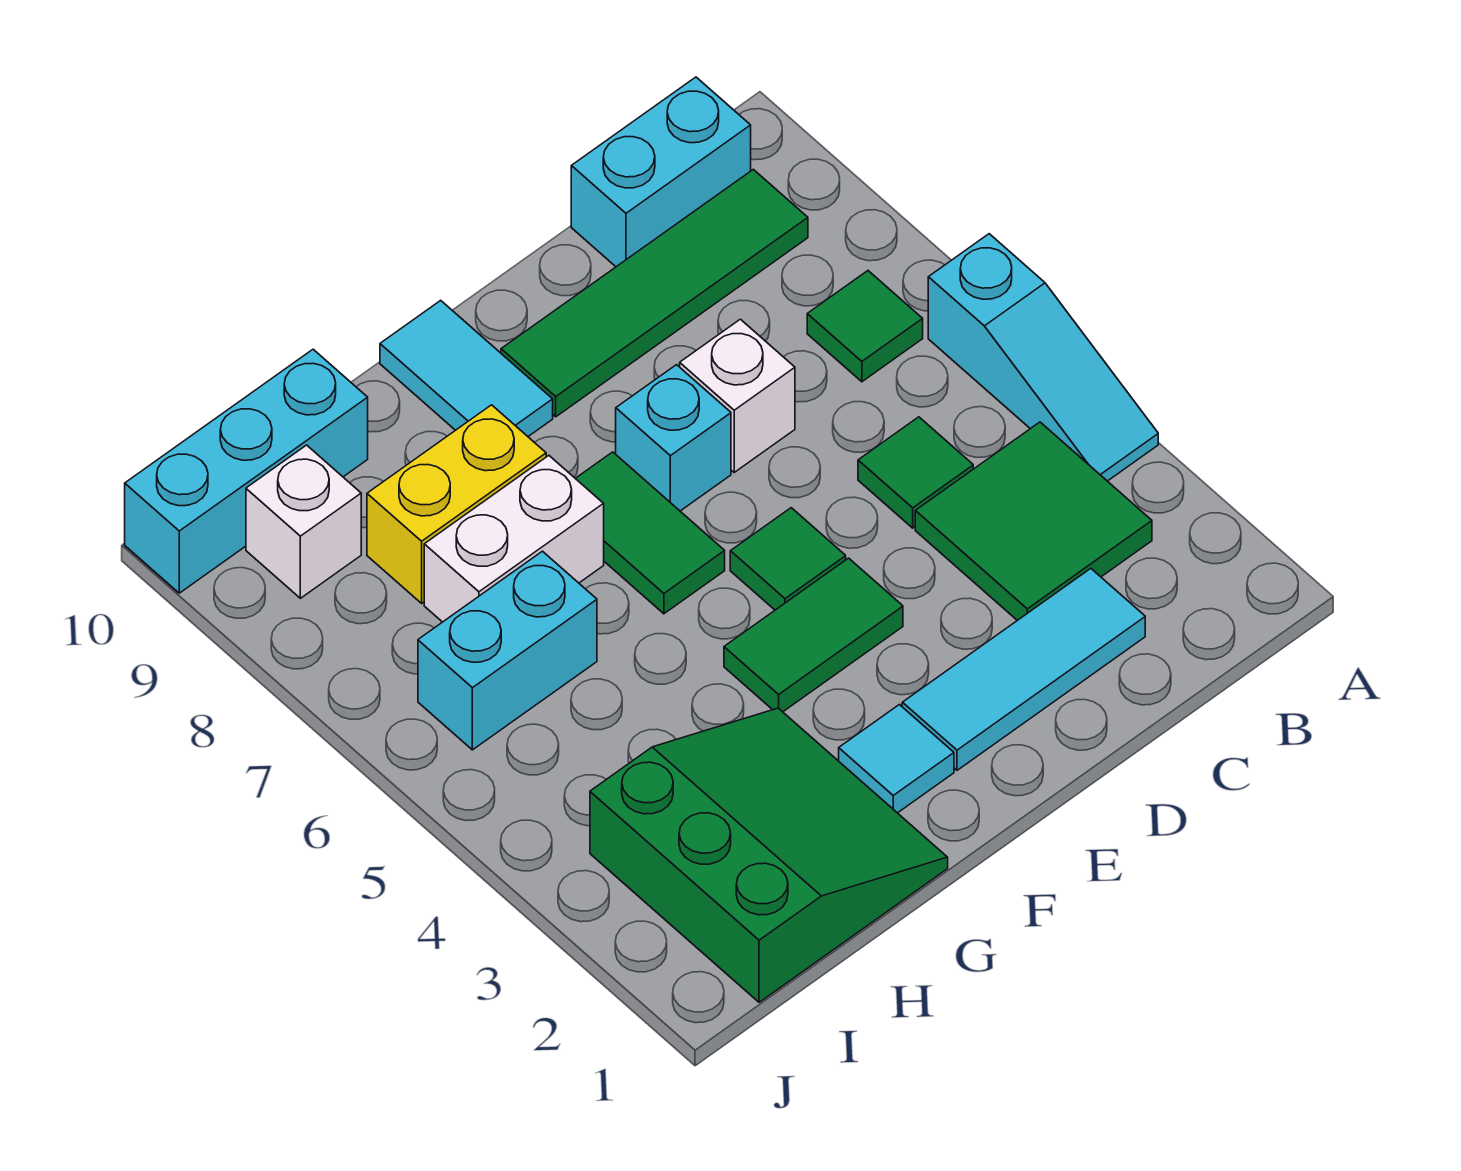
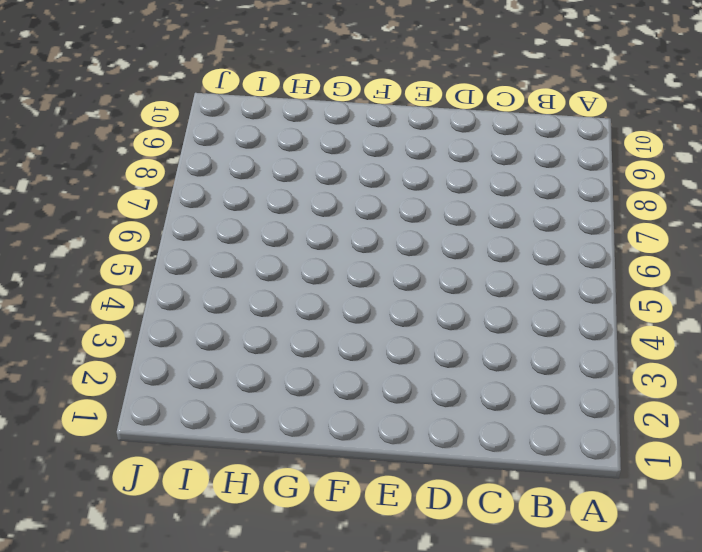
none -> cyan slope A4:A6 level 1 top 6
none -> green tile B3:C4 level 1
none -> green tile B7 level 1

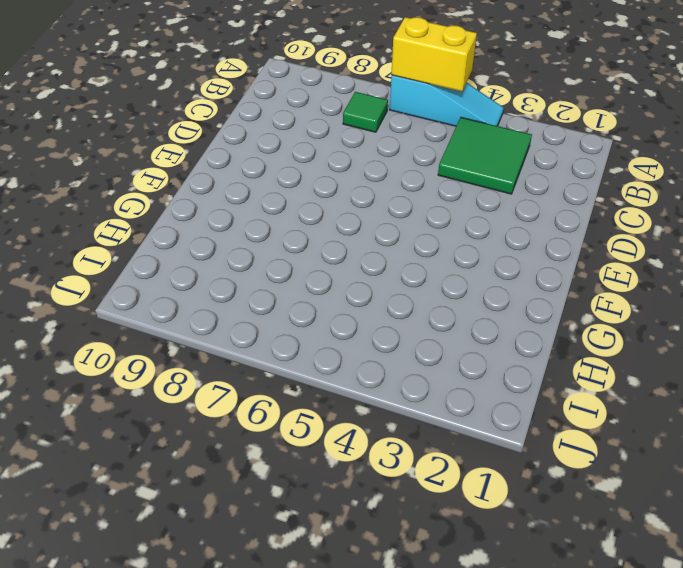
yellow brick A5:A6 level 2 -> yellow brick G8:H8 level 1
none -> green tile B9:E9 level 1
none -> cyan brick B10:C10 level 1
none -> cyan tile C2:E2 level 1

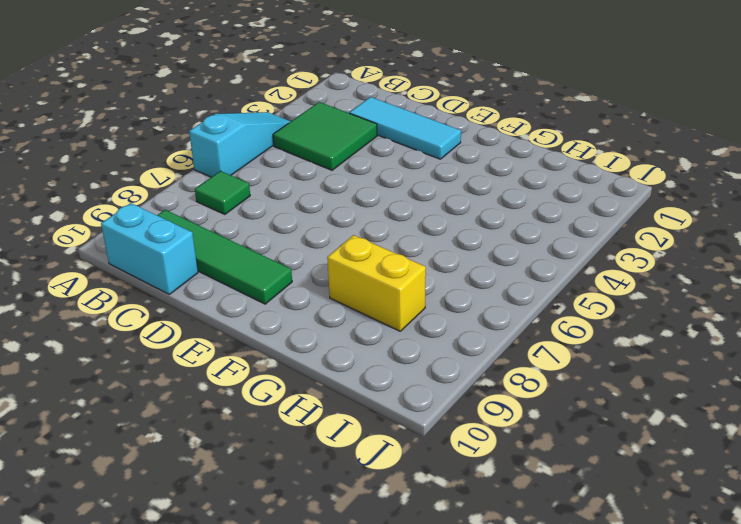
none -> green tile C5 level 1
none -> white brick D7 level 1
none -> green tile E4:F4 level 1

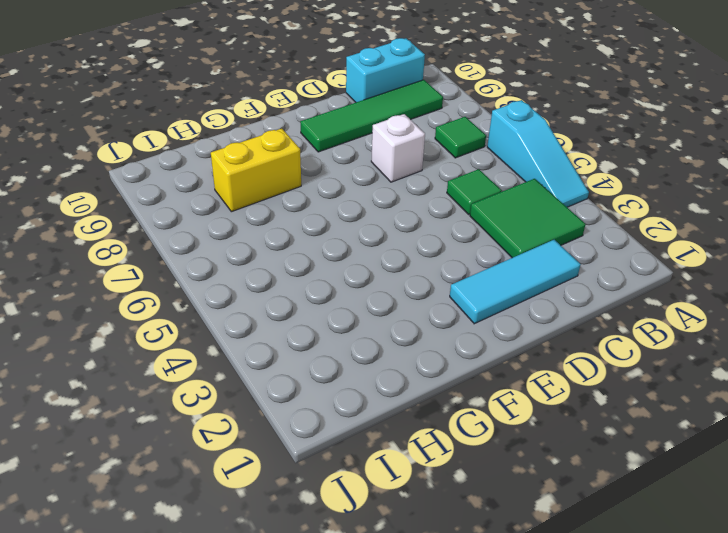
none -> green tile E4:F4 level 1
none -> green tile E5 level 1
none -> cyan brick E7 level 1

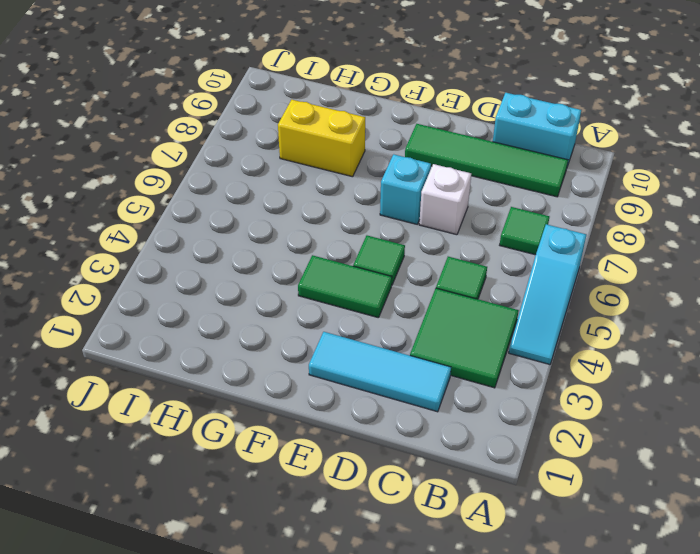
none -> cyan tile F2 level 1
none -> green tile F6:F7 level 1
none -> cyan tile F9:F10 level 1

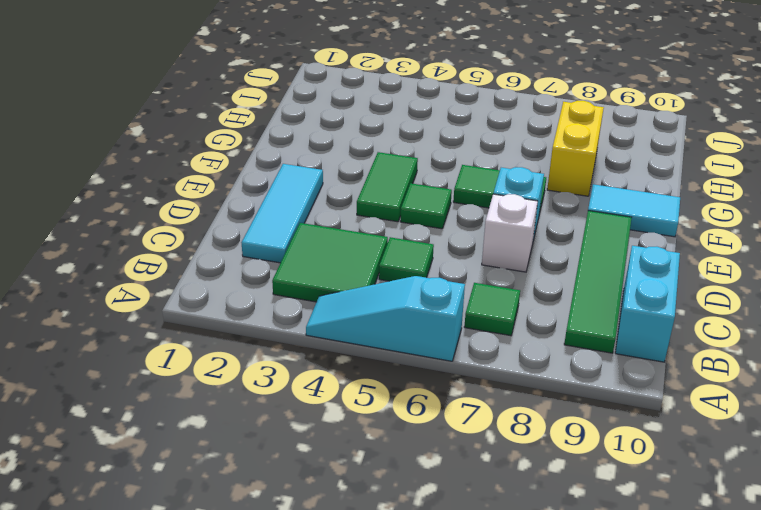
none -> cyan tile F2 level 1
none -> green slope G1:I3 level 1 top I
none -> white brick G7:H7 level 1

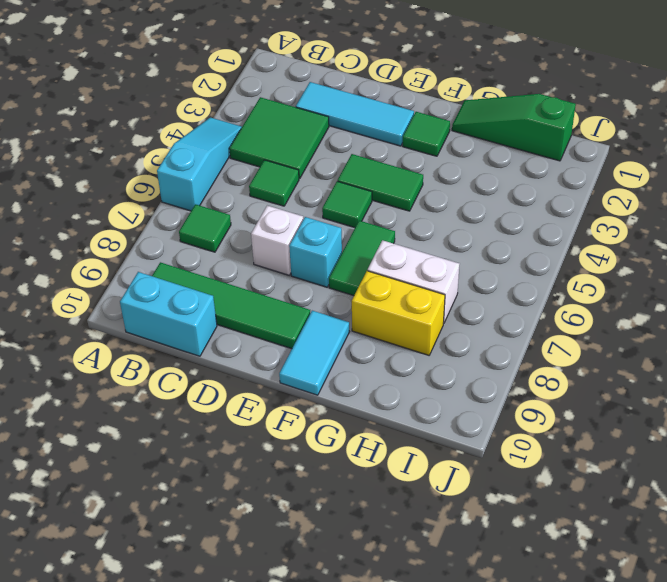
green tile F2 level 1 -> cyan tile F2 level 1
green slope G1:I1 level 1 top I -> green slope G1:I3 level 1 top I
none -> cyan brick H6:I6 level 1
none -> cyan brick H10:J10 level 1
none -> white brick I9 level 1

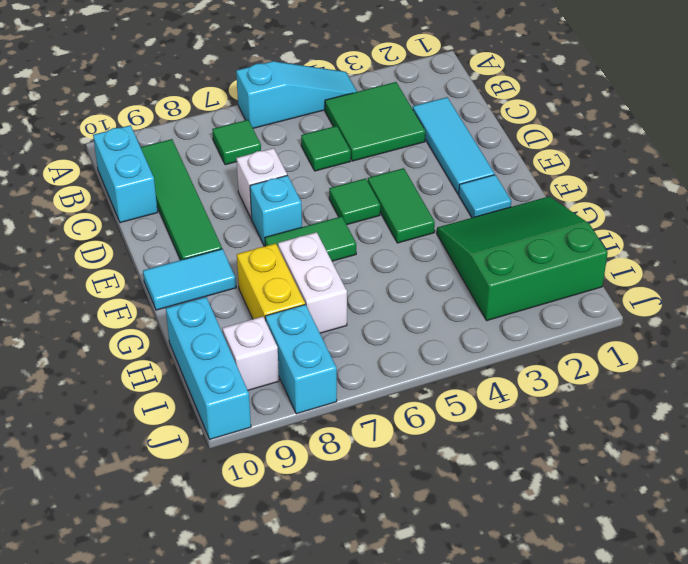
cyan brick I8:J8 level 1 -> cyan brick H6:I6 level 1

